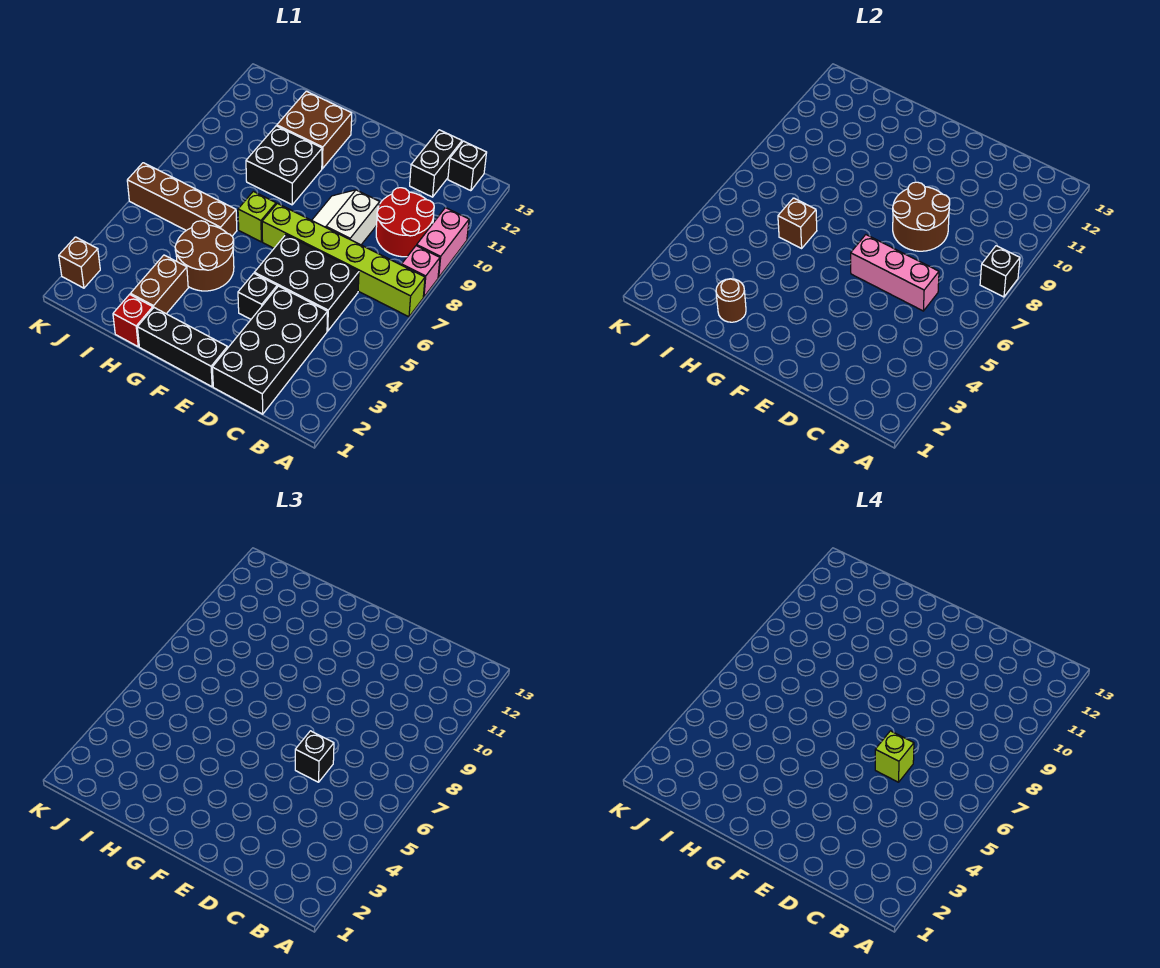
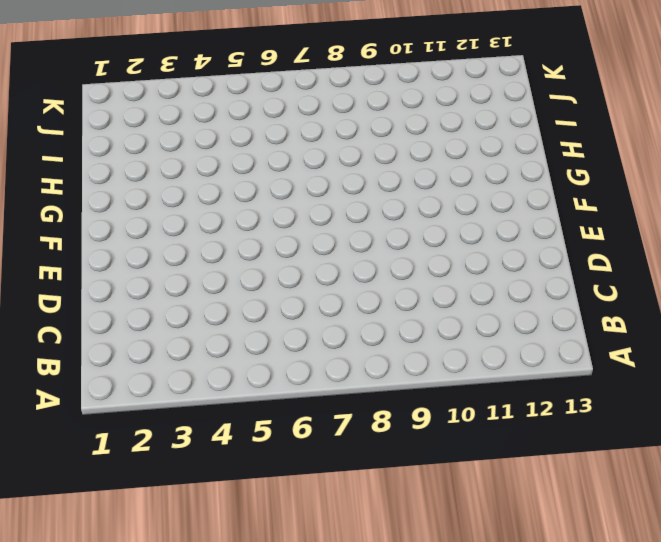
none -> lime brick A7:F7 level 1
none -> pink brick A8 level 1
none -> pink brick A9:A10 level 1

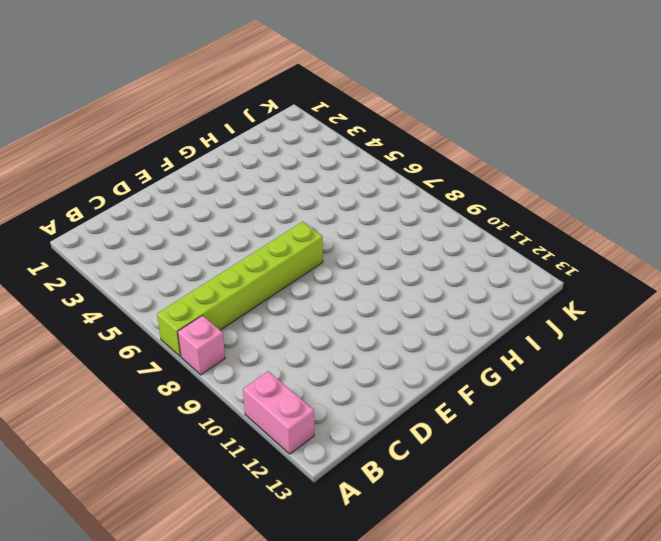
pink brick A11:A12 level 1 -> pink brick A9:A10 level 1
none -> red round brick B9:C10 level 1
none -> black brick B13 level 1
none -> black brick C1:D4 level 1

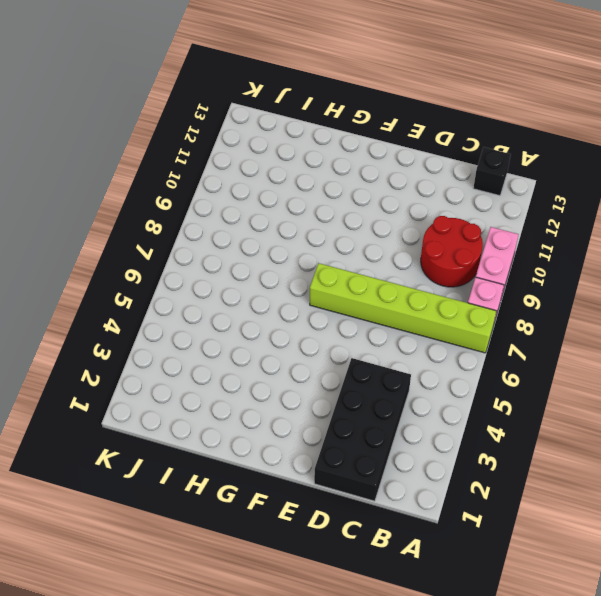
none -> black brick C5:E6 level 1
none -> black brick C12:C13 level 1
none -> white slope D8:E9 level 1 top D

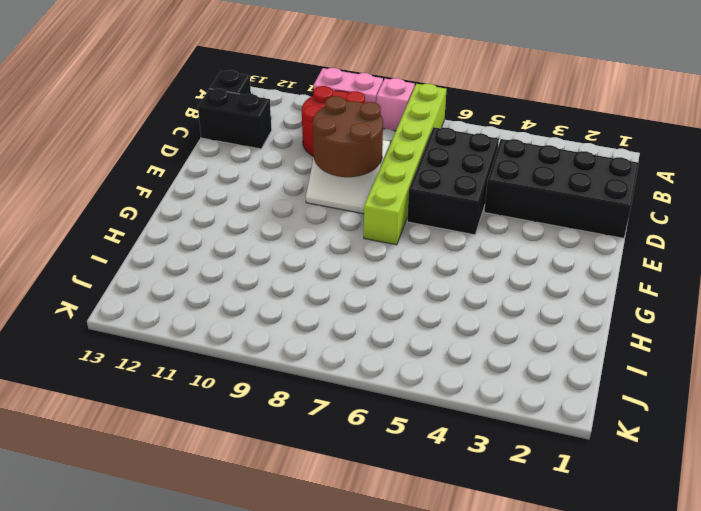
none -> black brick E1:G1 level 1
none -> black brick E4 level 1
none -> brown round brick G4:H5 level 1

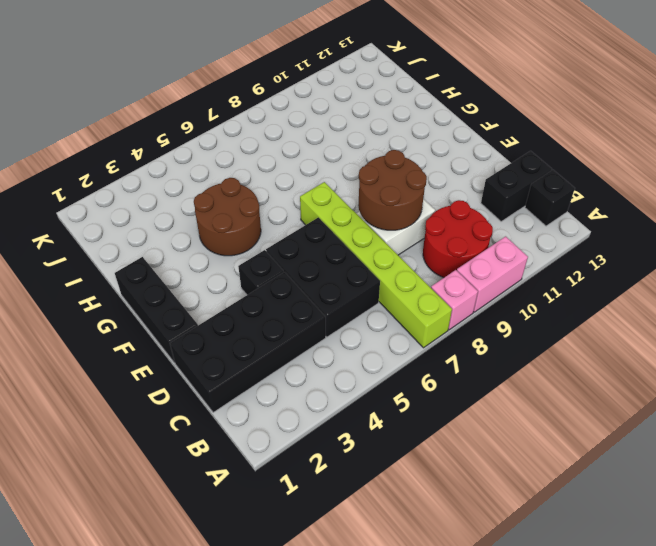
none -> lime brick G7 level 1
none -> black brick G9:H10 level 1
none -> brown brick G11:H12 level 1

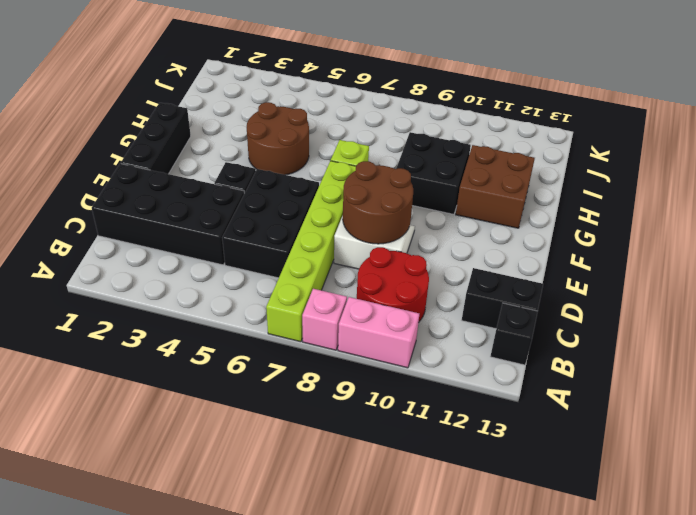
none -> red brick H1 level 1
none -> brown brick H2:H3 level 1
none -> brown brick H6:K6 level 1

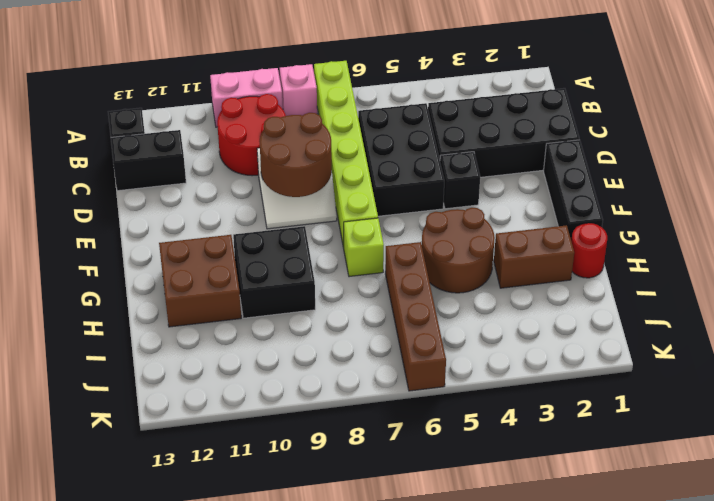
red round brick H1 level 1 -> red brick H1 level 1
none -> brown brick K2 level 1
none -> black brick A8 level 2
none -> pink brick C6:E6 level 2

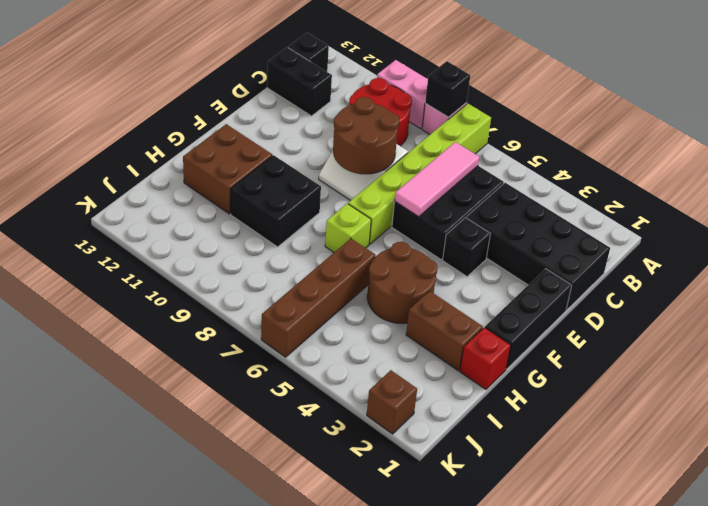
pink tile C6:E6 level 2 -> pink brick C6:E6 level 2
none -> brown round brick H2 level 2
none -> brown brick H6 level 2
none -> black brick D6 level 3

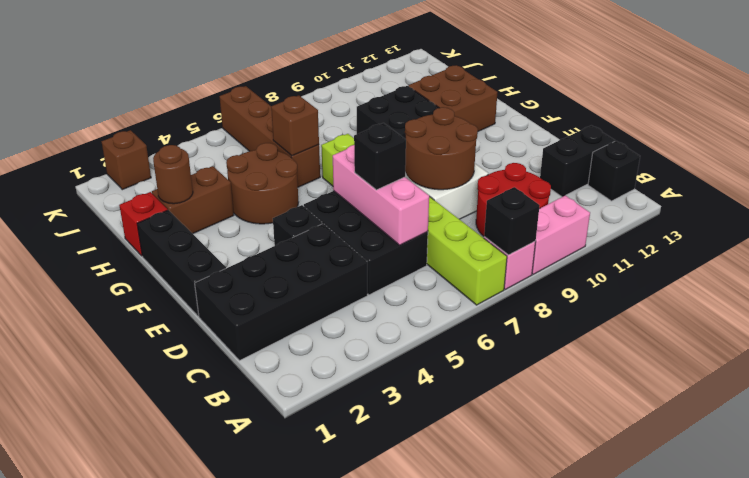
none -> lime brick D6 level 4

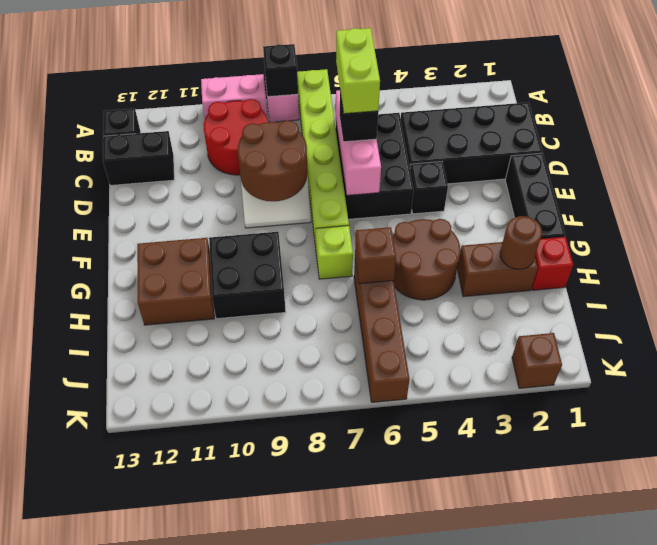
lime brick C6:D6 level 4 -> lime brick D6 level 4

